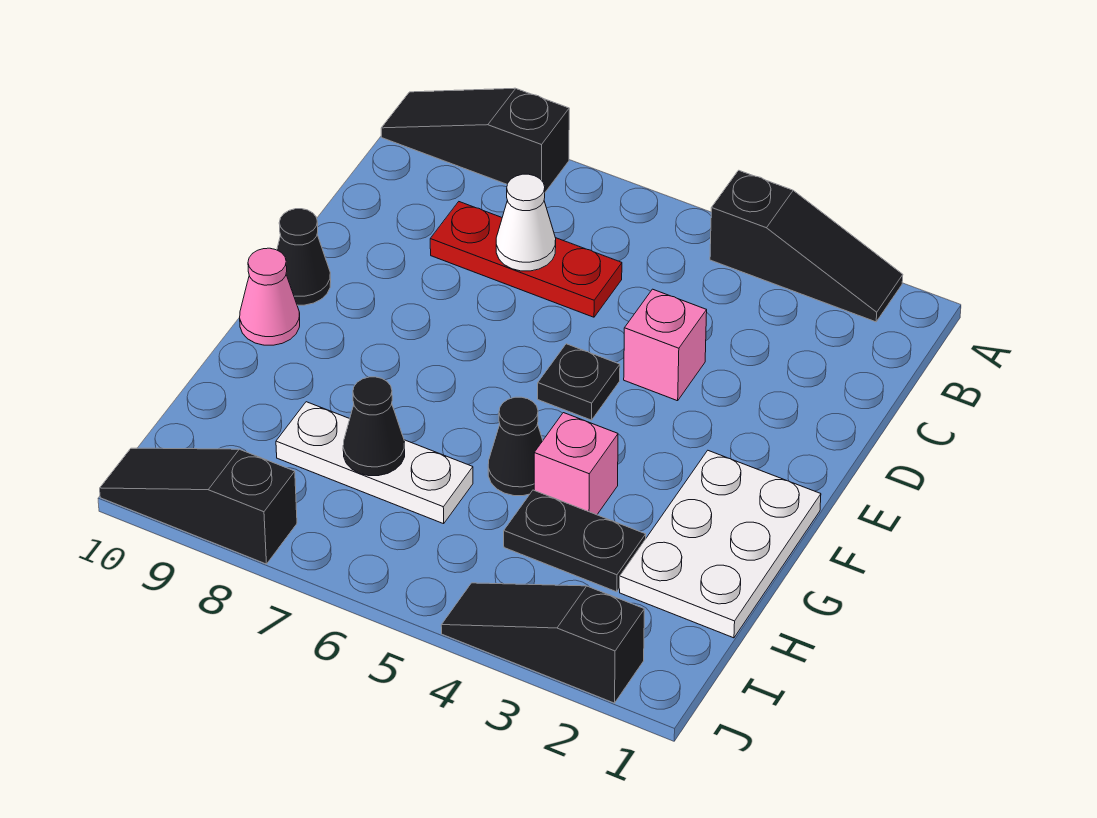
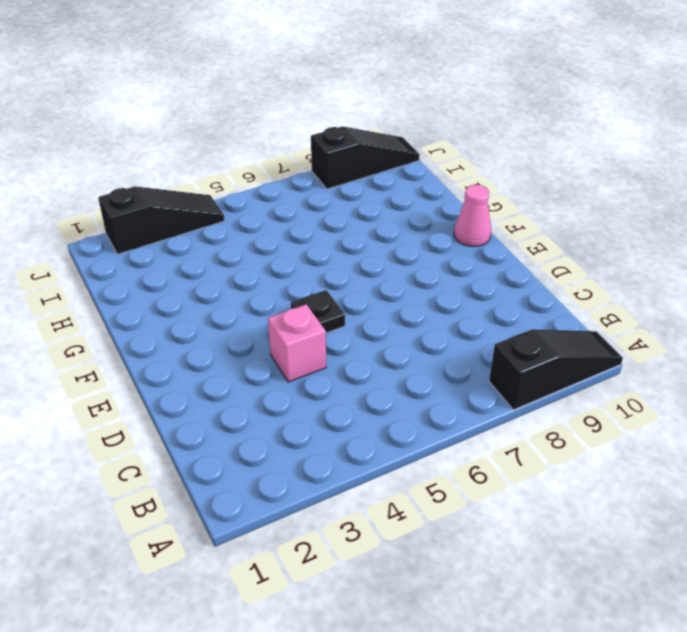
none -> black slope A2:A4 level 1 top 4
none -> red plate C6:C8 level 1
none -> black cone E10 level 1

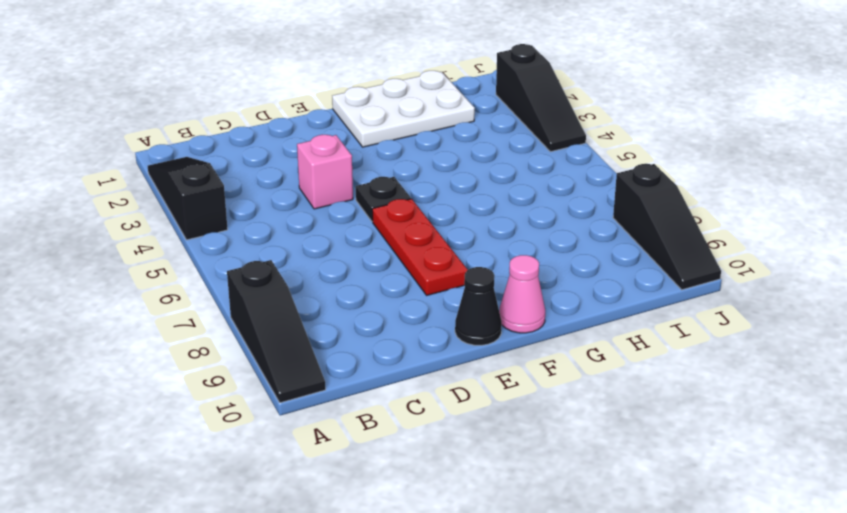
red plate E6:E8 level 1 -> red plate C6:C8 level 1
none -> pink brick G4 level 1
none -> black cone G5 level 1
none -> black plate H3:H4 level 1

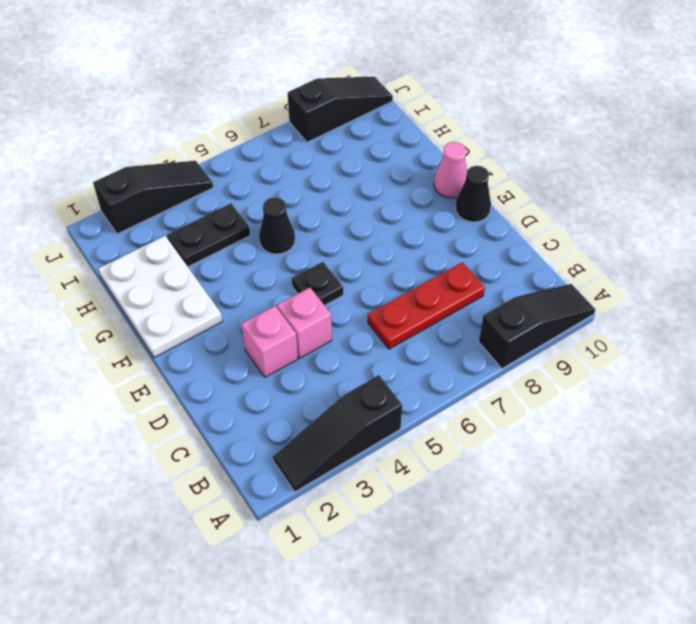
pink brick D3 level 1 -> pink brick G4 level 1
none -> white plate H6:H8 level 1
none -> white cone C7 level 2
none -> black cone H7 level 2

